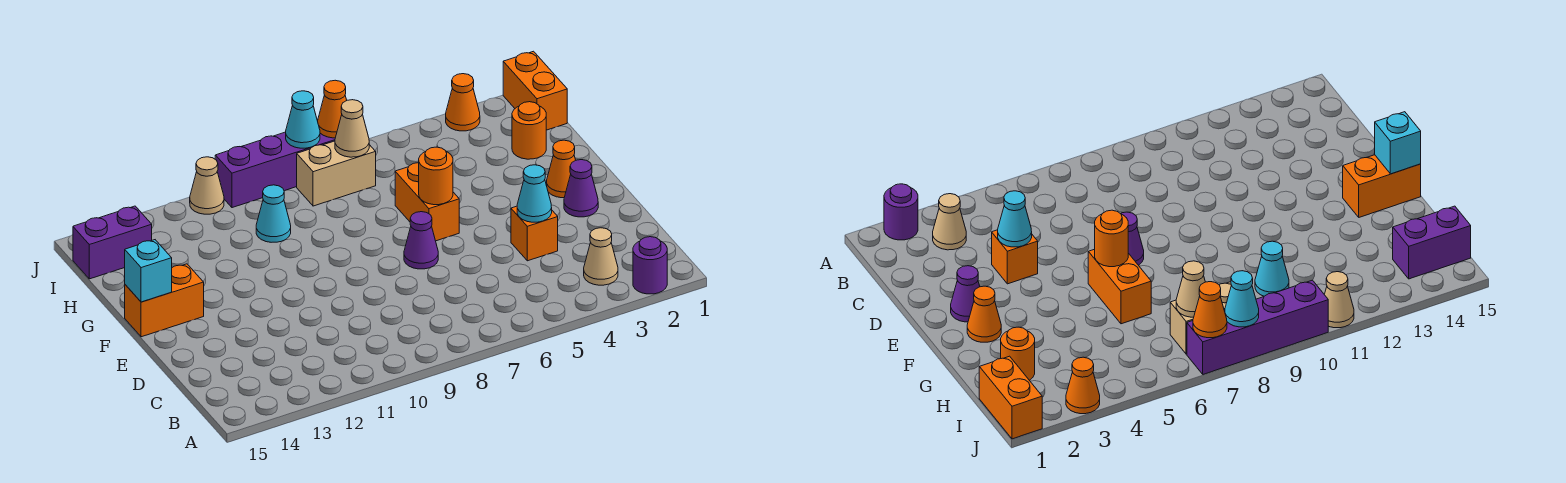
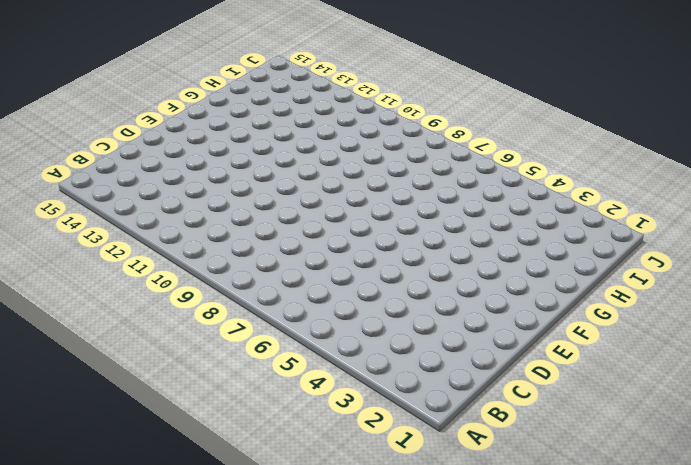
none -> purple round brick A2 level 1
none -> tan cone B3 level 1
none -> orange brick D4 level 1

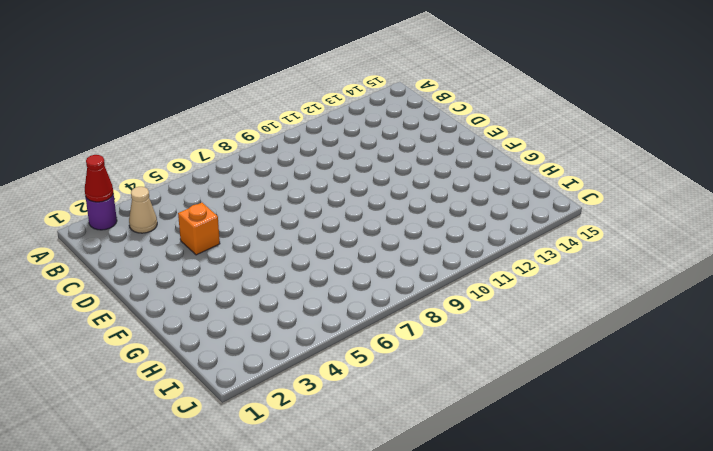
red cone A2 level 2 -> none
none -> purple cone E2 level 1
none -> purple cone E7 level 1
none -> orange cone F2 level 1

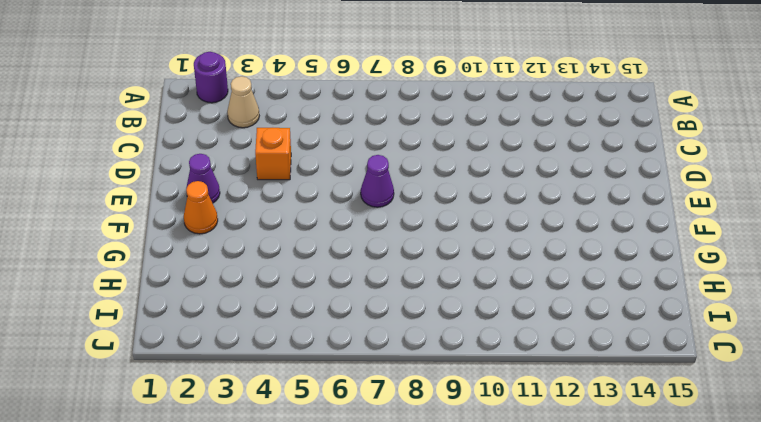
none -> orange brick F6:G6 level 1
none -> orange brick F14:F15 level 1
none -> orange round brick H2 level 1

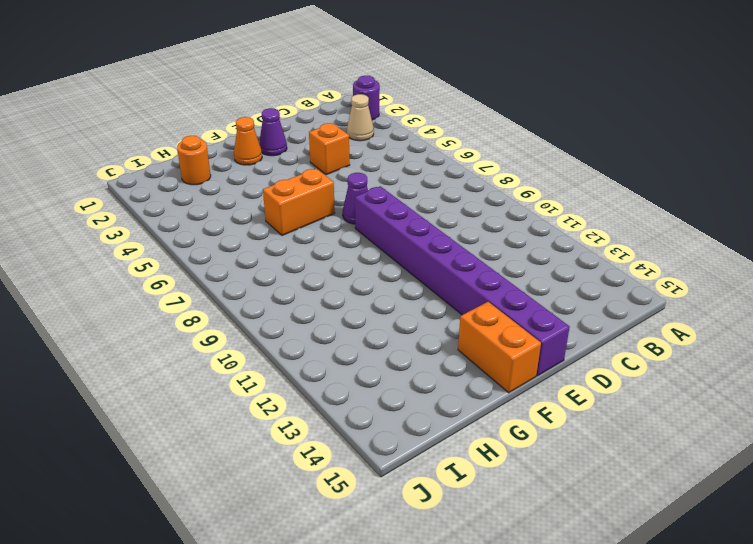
purple brick E8:E15 level 1 -> none
none -> cyan cone H10 level 1
none -> orange brick I1:J1 level 1
none -> tan brick I7:I8 level 1

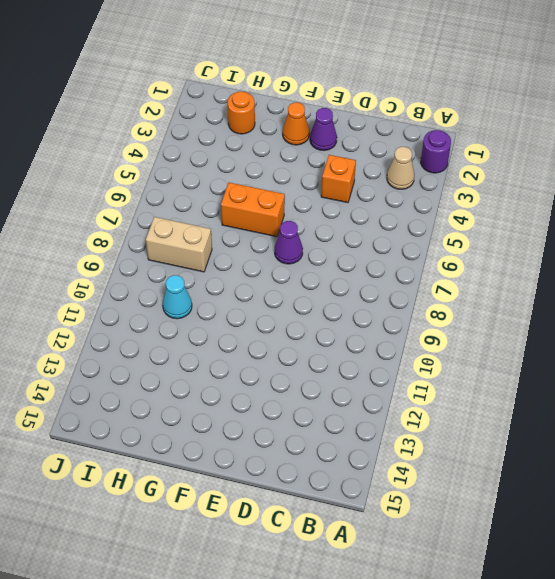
tan brick H8:I8 level 1 -> tan brick I7:I8 level 1
none -> orange brick F14:F15 level 1
none -> orange brick I1:J1 level 1
none -> purple brick I14:I15 level 1

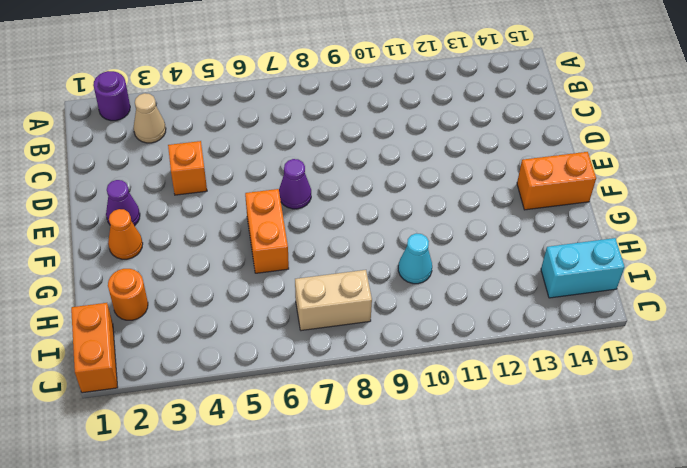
cyan brick I14:I15 level 1 -> purple brick I14:I15 level 1
none -> orange cone J3 level 1
none -> purple brick J7:J10 level 1
none -> tan cone J11 level 1

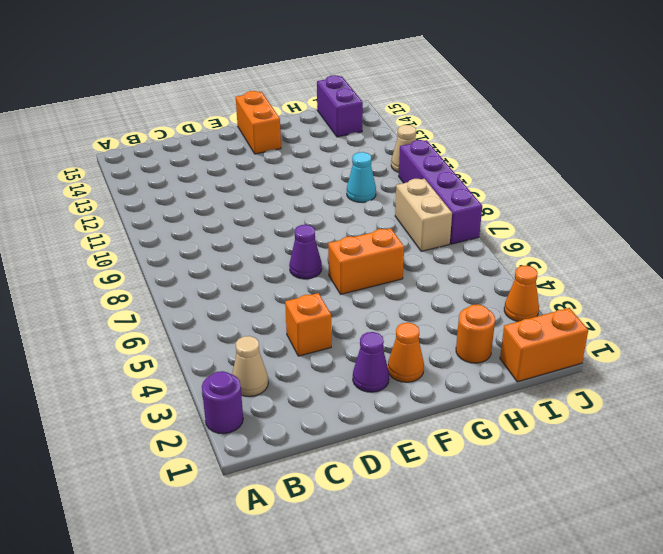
none -> cyan cone D4 level 2
none -> orange round brick F6 level 2
none -> cyan brick F15 level 2

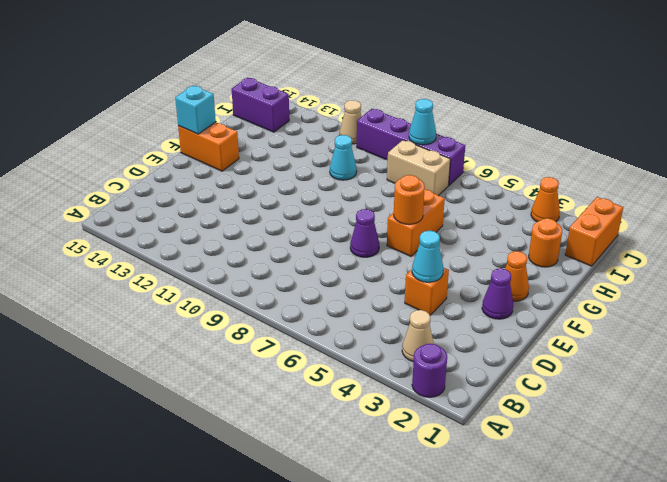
none -> tan cone I7 level 2
none -> orange cone J7 level 2

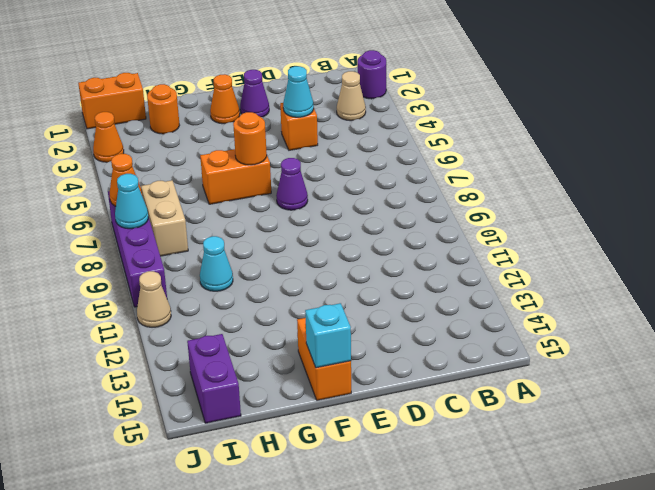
none -> tan cone I7 level 2

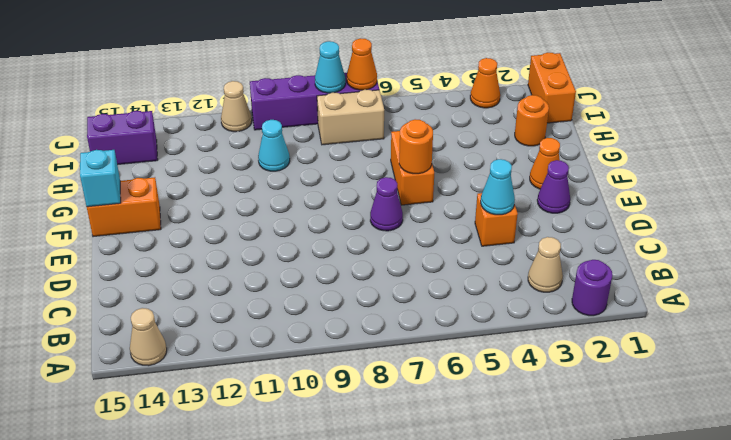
tan cone A14 level 1 -> tan cone I7 level 2

